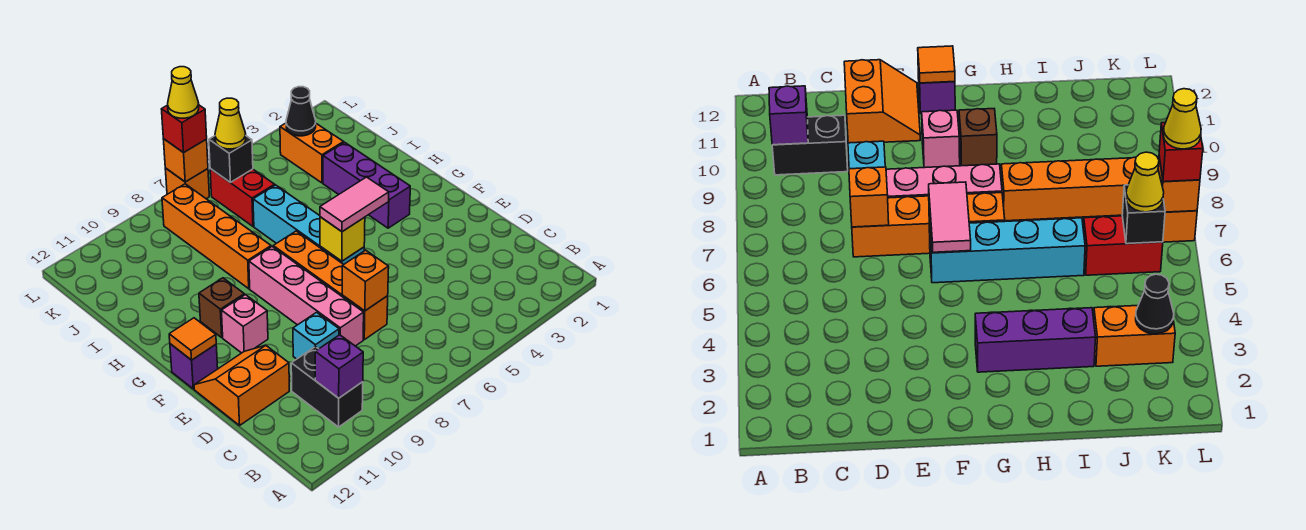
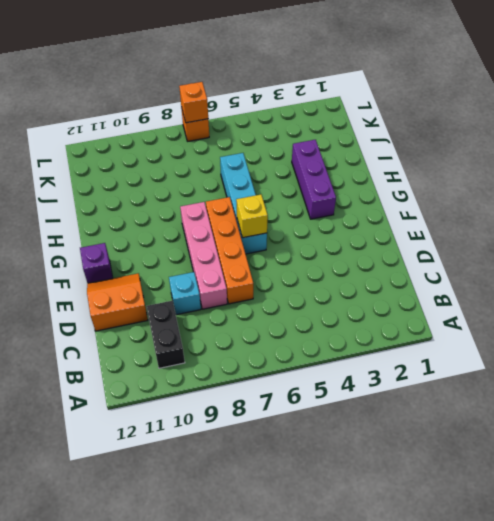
none -> pink brick F10 level 1
none -> brown brick G10 level 1
none -> orange brick H8:K8 level 1

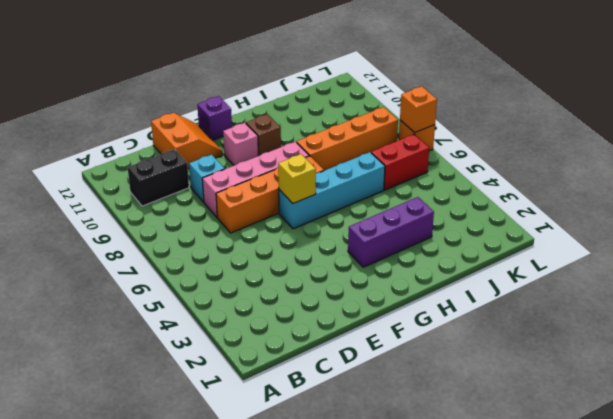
none -> orange brick J3:K3 level 1
none -> purple brick B10 level 2
none -> orange brick D7 level 2

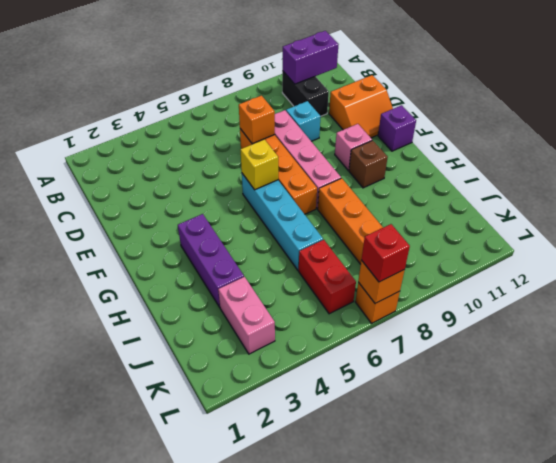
purple brick B10:B11 level 2 -> purple brick B10 level 2
pink brick J3:K3 level 1 -> orange brick J3:K3 level 1
none -> orange tile F12 level 2
none -> black cone K3 level 2
none -> black brick K6 level 2

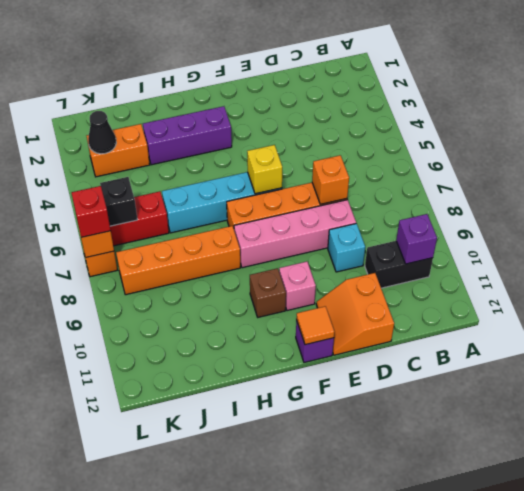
none -> pink tile F5:F6 level 3
none -> yellow cone K6 level 3
none -> yellow cone L7 level 4

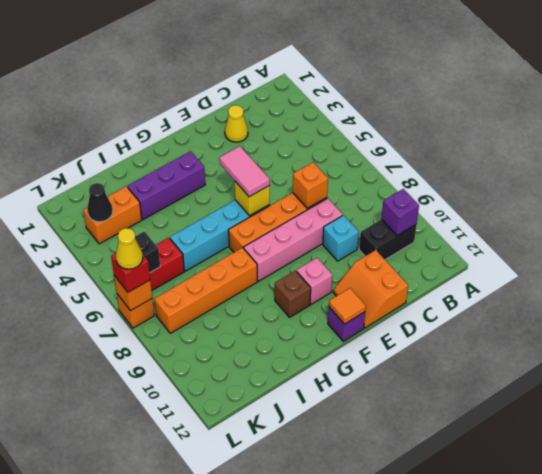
yellow cone D2 level 1 -> yellow cone K6 level 3

